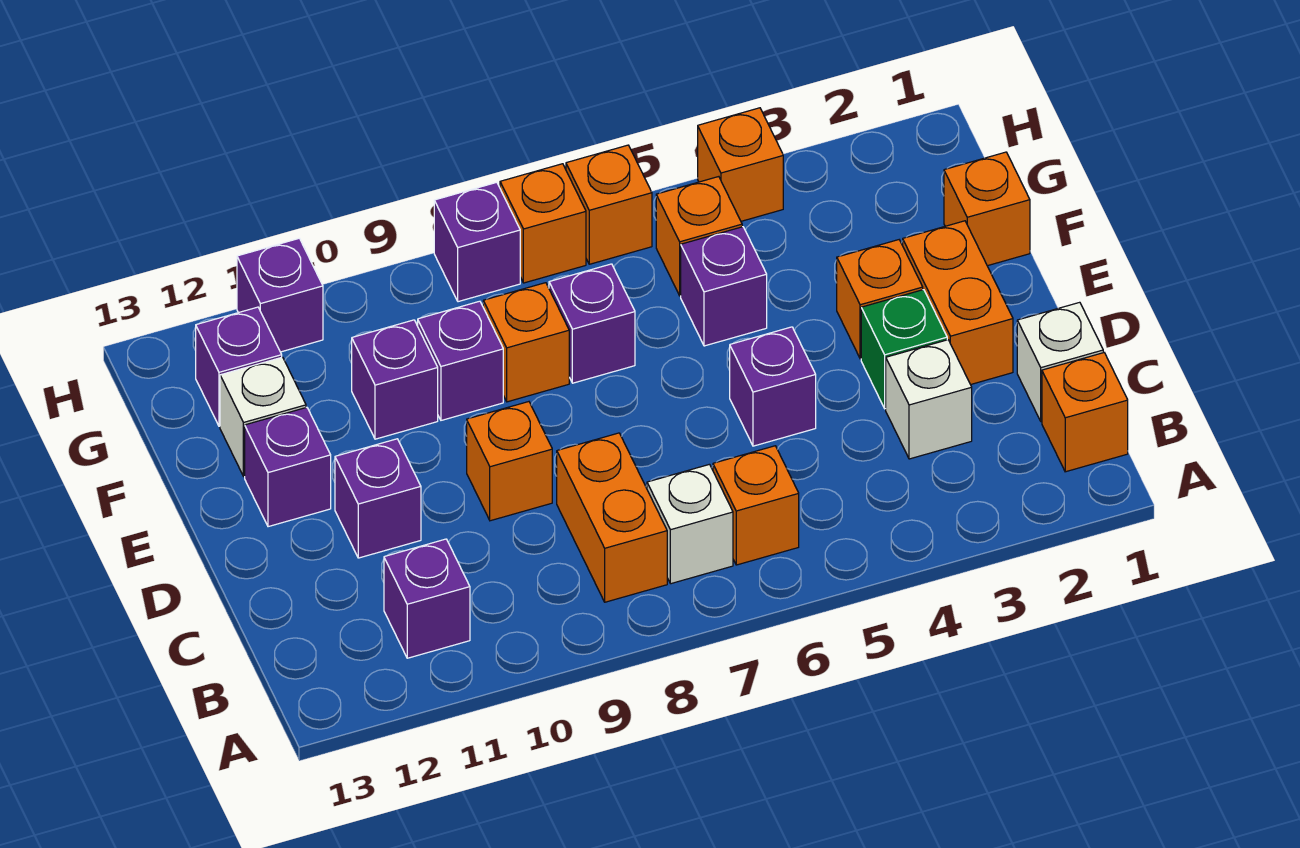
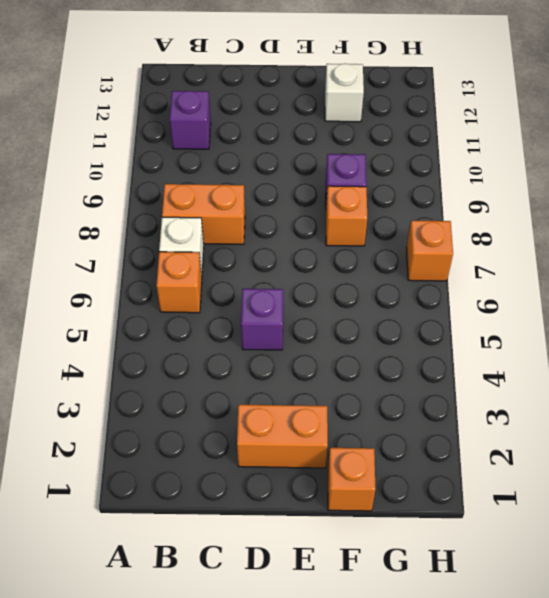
none -> orange brick B1 level 1
none -> white brick C1 level 1
none -> white brick C3 level 1

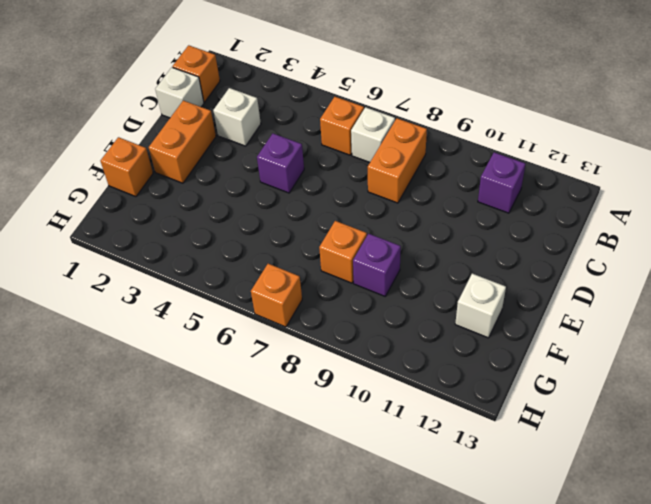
none -> green brick D3 level 1
none -> orange brick D9 level 1
none -> purple brick D11 level 1

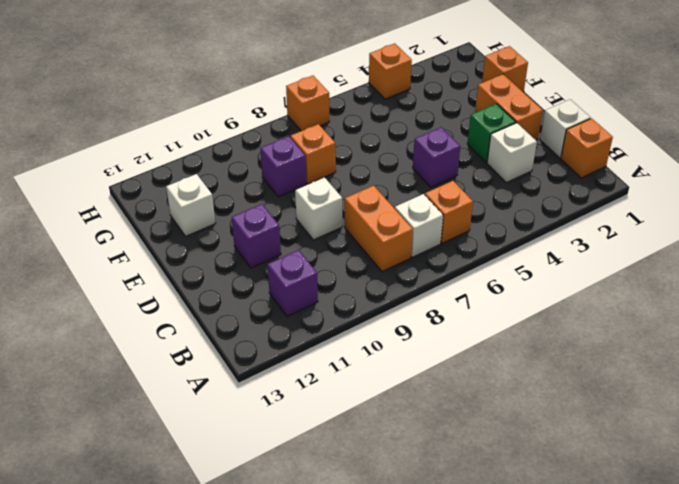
white brick D9 level 1 -> orange brick D9 level 1
none -> orange brick E3 level 1
none -> purple brick E12 level 1
none -> purple brick F5 level 1

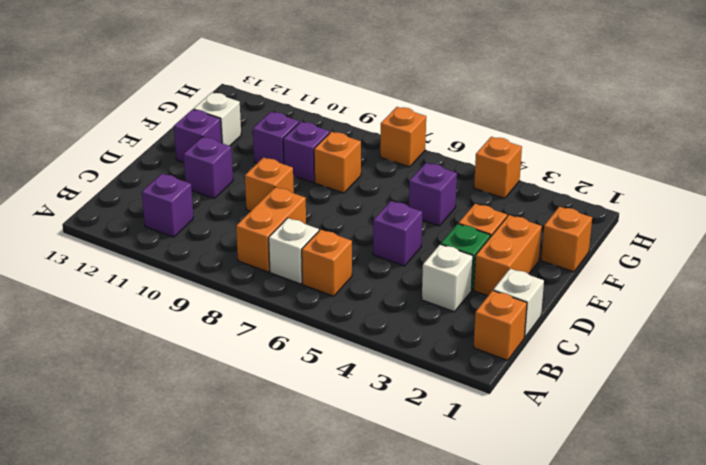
none -> purple brick F7 level 1
none -> orange brick G5 level 1
none -> purple brick G12 level 1

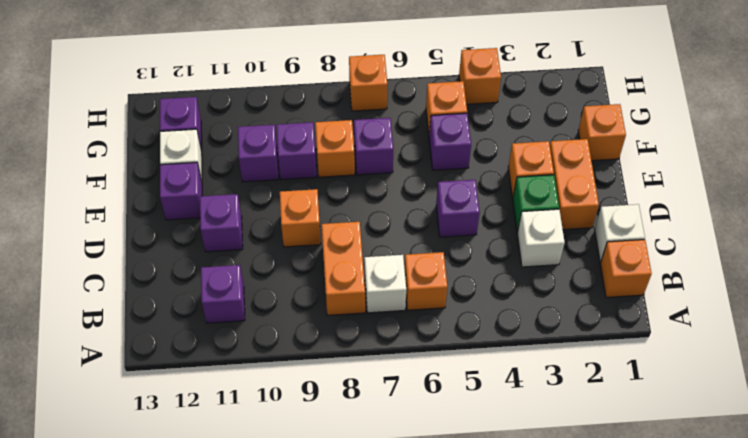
none -> orange brick H6 level 1
none -> purple brick H8 level 1
none -> purple brick H11 level 1

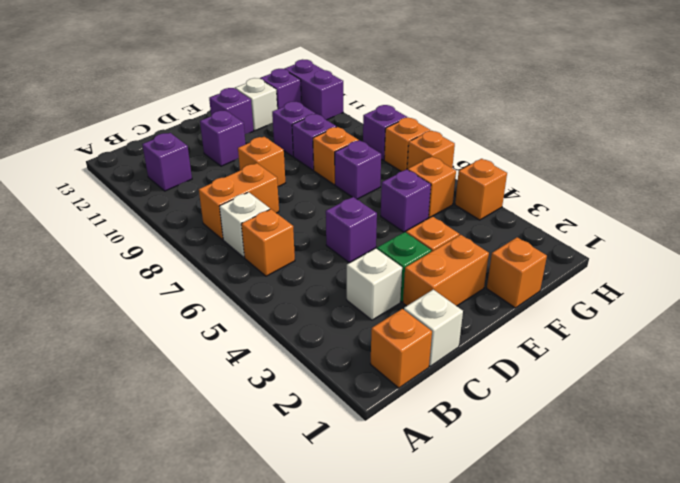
purple brick H11:H12 level 1 -> purple brick H11 level 1

